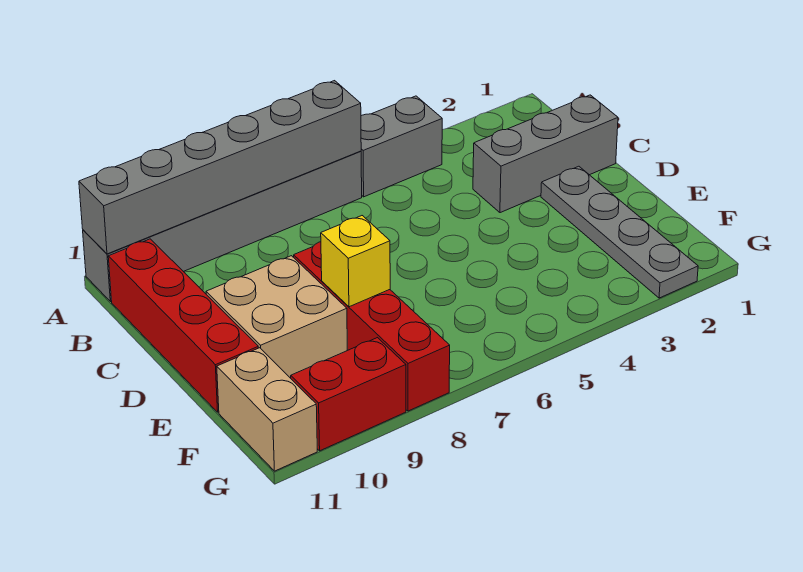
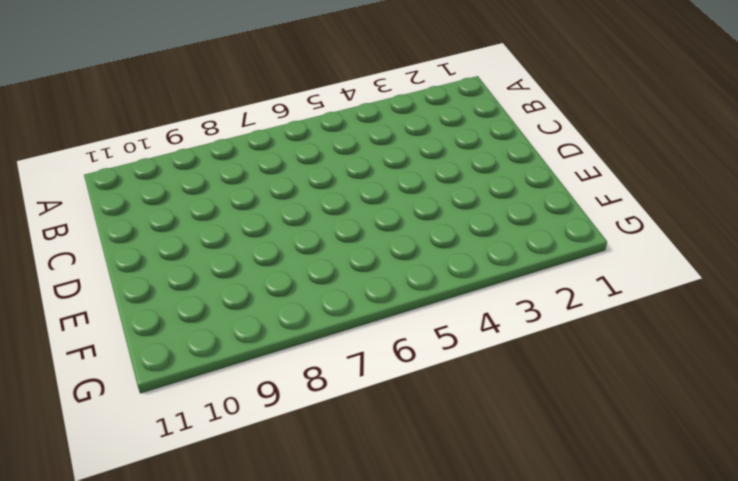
none -> grey brick A4:A5 level 1
none -> grey brick A6:A11 level 1

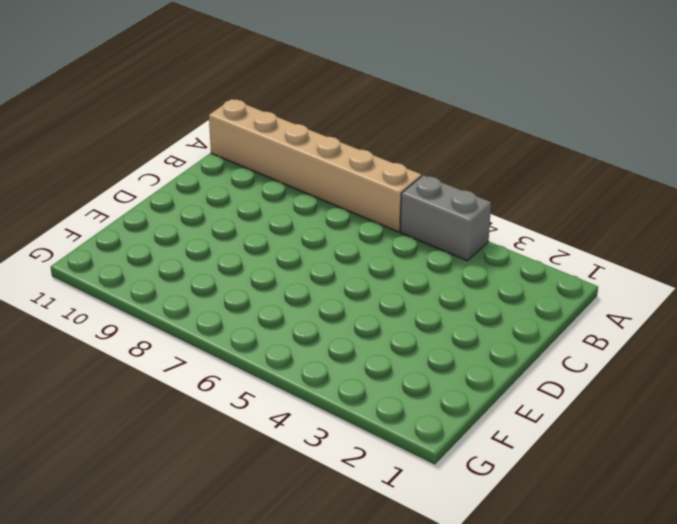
tan brick A6:A11 level 1 -> grey brick A6:A11 level 1
none -> red brick B11:E11 level 1
none -> grey brick C1:C3 level 1

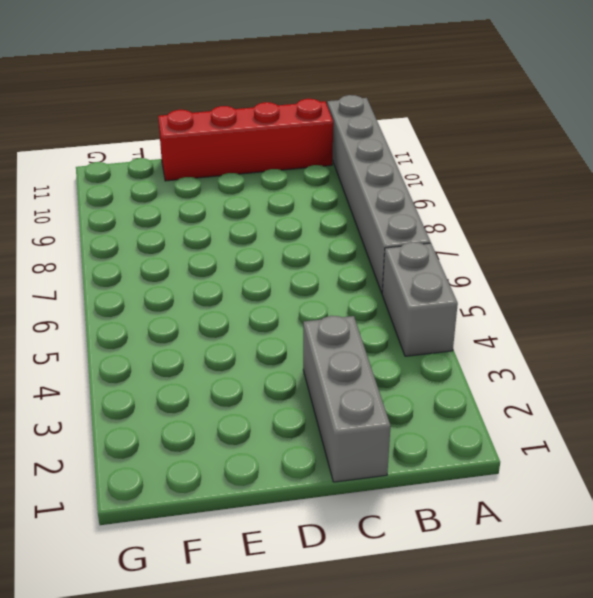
none -> grey plate D2:G2 level 1
none -> red brick D8:G8 level 1

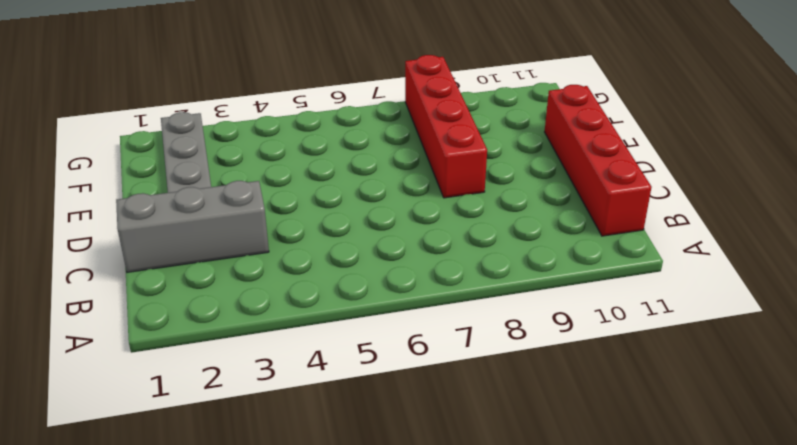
none -> grey brick A4:A5 level 1
none -> grey brick A6:A11 level 1

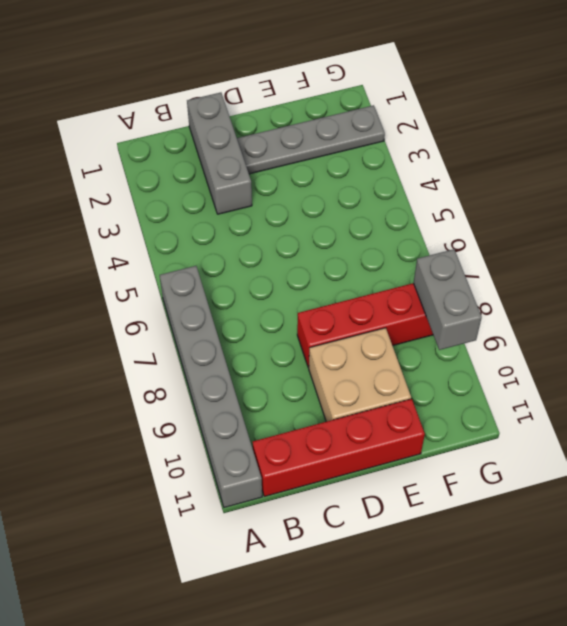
grey brick G8:G9 level 2 -> grey brick A4:A5 level 1
none -> tan brick F11:G11 level 1
none -> red brick G9:G10 level 1

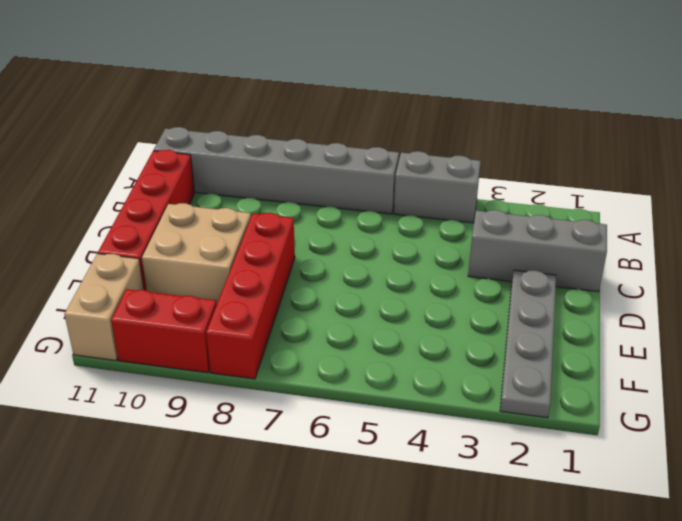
none -> grey brick A6:A11 level 2
none -> yellow brick E8 level 2

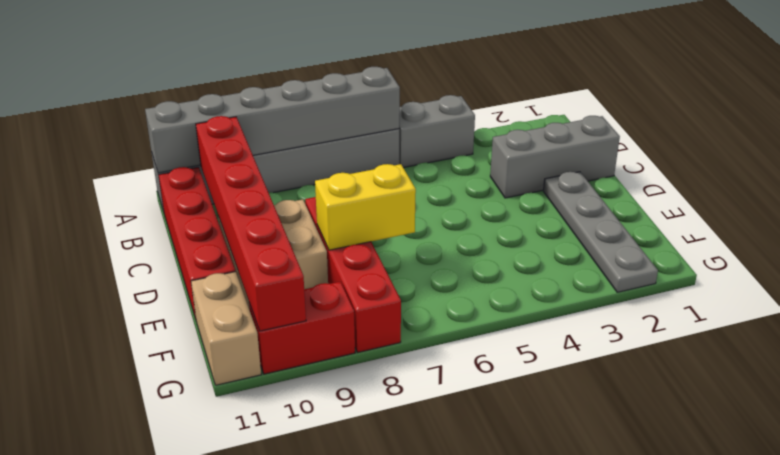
red brick B10:G10 level 2 -> none
yellow brick E7:E8 level 2 -> yellow brick E8 level 2

